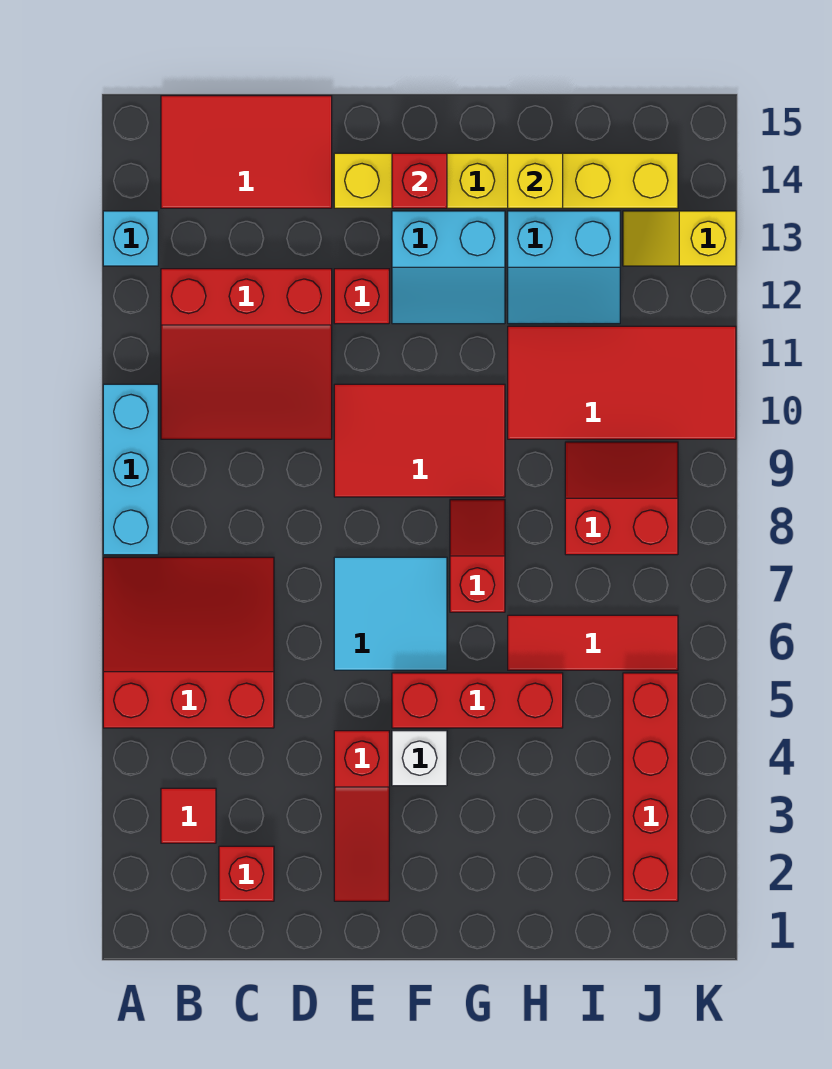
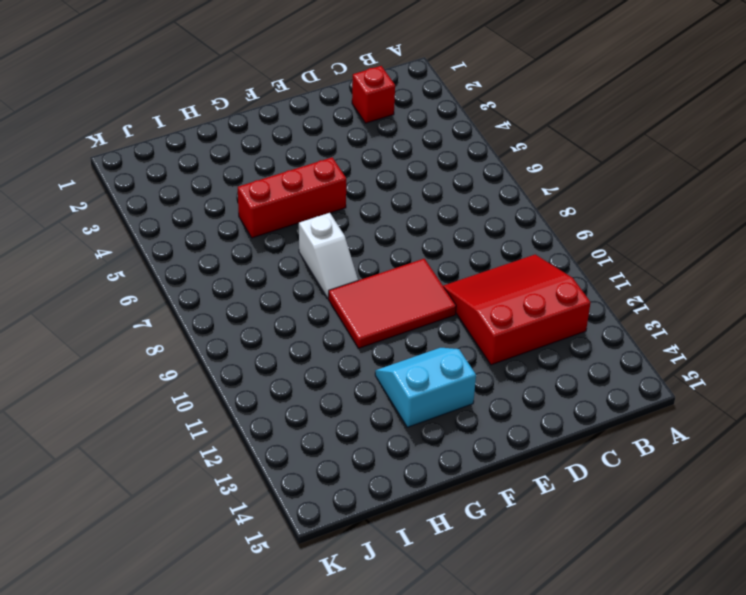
white slope G7:G8 level 1 top 7 -> red slope G7:G8 level 1 top 7
none -> red slope A5:C7 level 1 top 5
none -> cyan brick A8:A10 level 1
none -> cyan brick A13 level 1

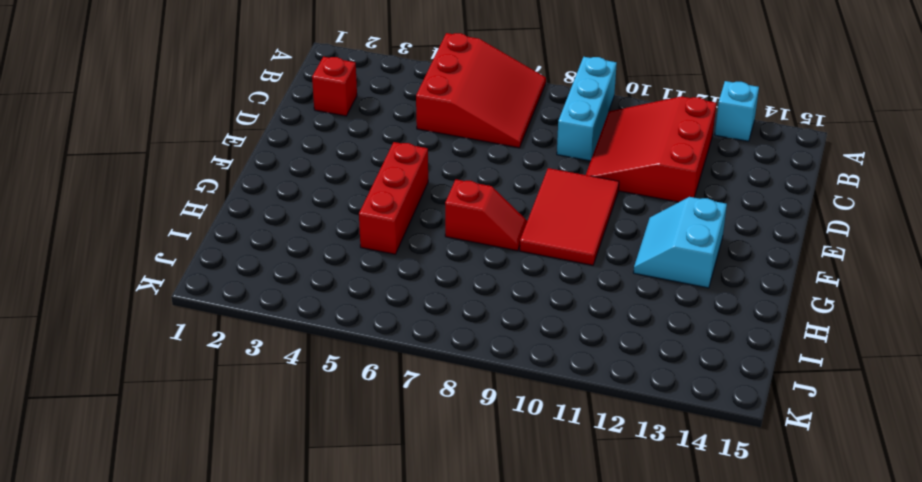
cyan brick A9:C9 level 1 -> cyan brick A8:A10 level 1
none -> red tile B3 level 1
none -> red tile B14:D15 level 1
none -> red slope E2:E4 level 1 top 4

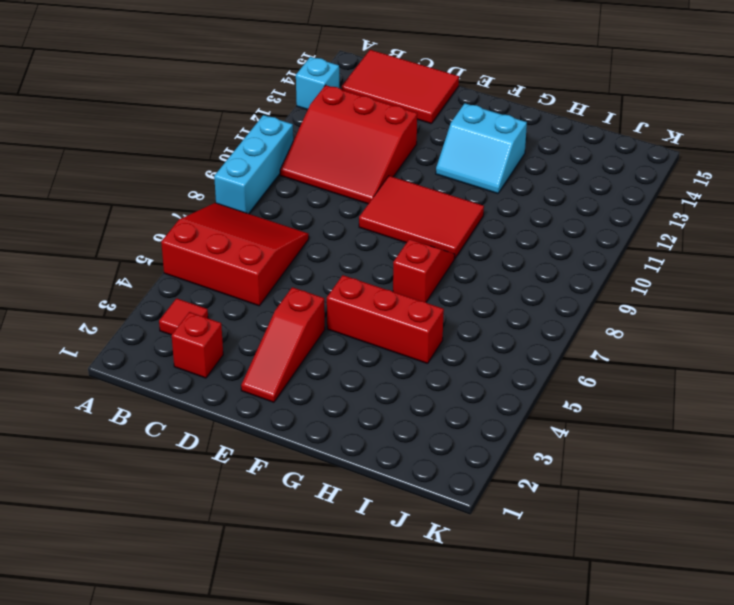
none -> cyan tile E6:F7 level 1
none -> red brick E12 level 1
none -> yellow brick E14:J14 level 1

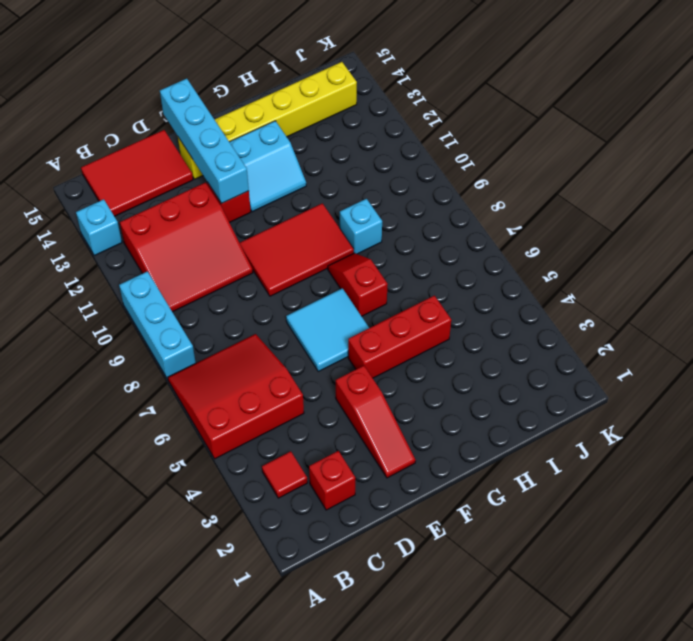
cyan brick E12:E15 level 2 -> none
cyan brick H9 level 1 -> none
none -> white brick F4 level 1
none -> red tile H6:J6 level 1
none -> red tile H10:K11 level 1

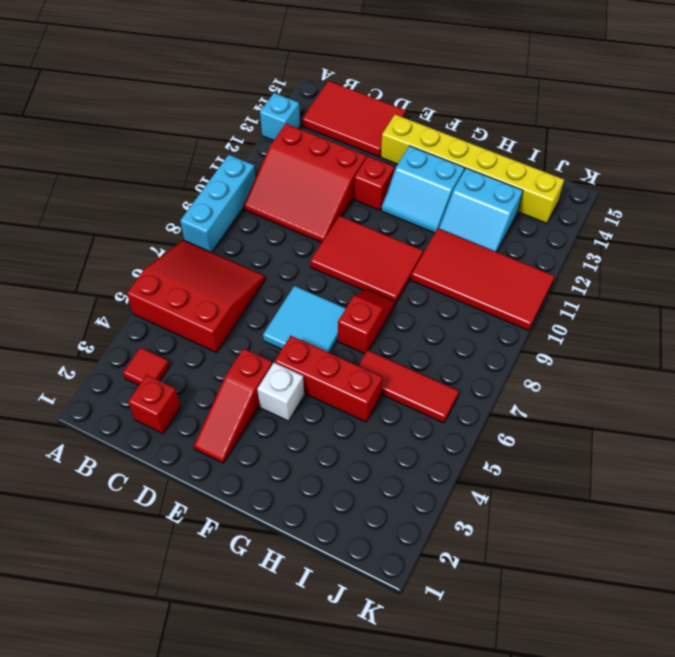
none -> red slope I8:J9 level 1 top 8
none -> red brick J2:J5 level 1
none -> yellow slope J13:K13 level 1 top K

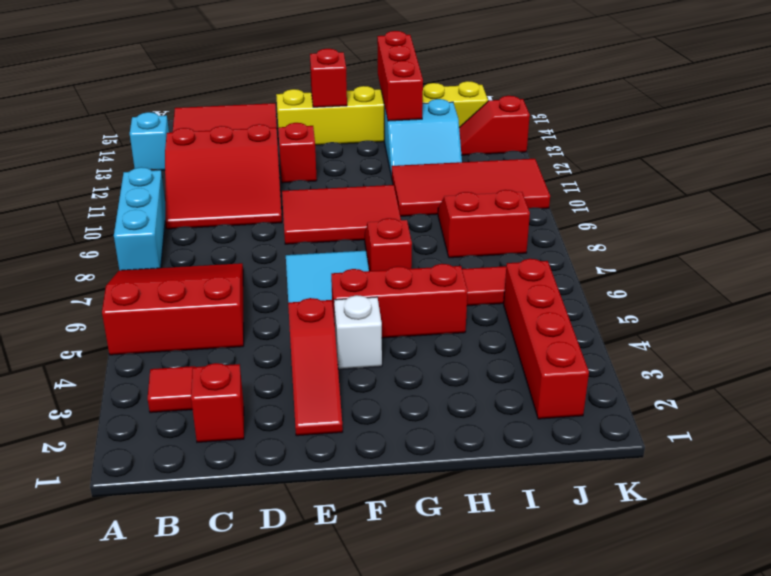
red brick H13:H15 level 2 -> yellow brick H14 level 2
red slope J13:K13 level 1 top K -> yellow slope J13:K13 level 1 top K
none -> cyan slope F12:G13 level 1 top 13

